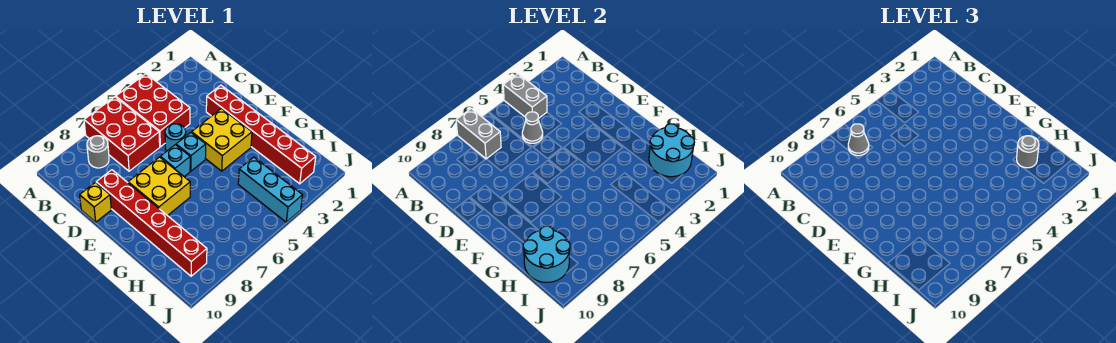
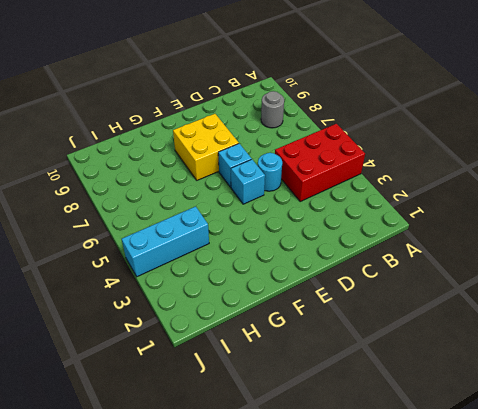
none -> red brick A6:C7 level 1
none -> red brick D2:I2 level 1
none -> red brick D9:I9 level 1

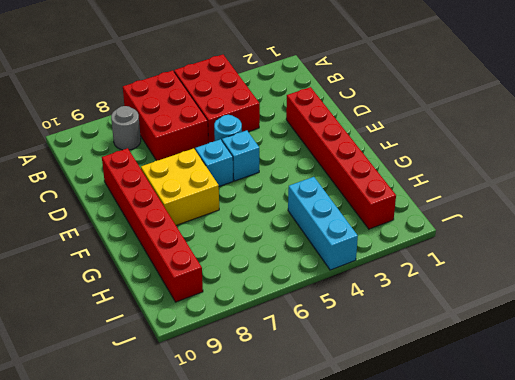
none -> yellow brick D10 level 1
none -> yellow brick E3:F4 level 1
none -> grey brick A4:B4 level 2

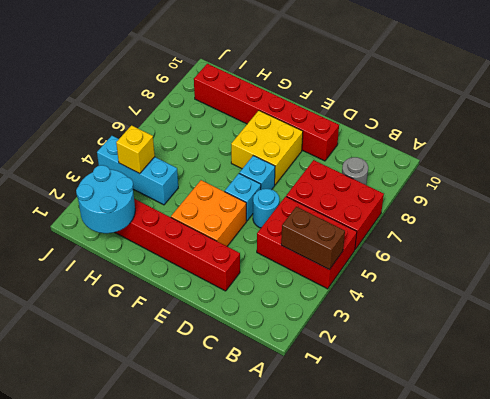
brown brick A4:B4 level 2 -> grey brick A4:B4 level 2
orange brick E3:F4 level 1 -> yellow brick E3:F4 level 1
yellow brick I4 level 2 -> yellow brick D10 level 1
none -> grey brick A7:B7 level 2
none -> grey cone C5 level 2
none -> cyan round brick H9:I10 level 2

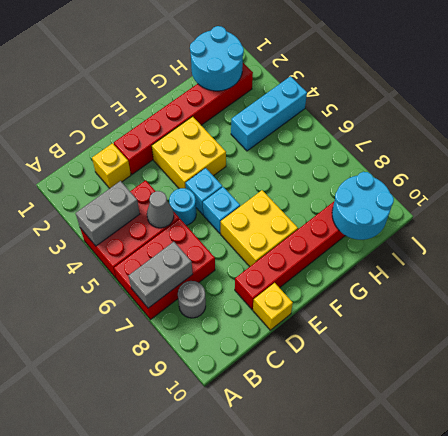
yellow brick C2 level 1 -> none
none -> grey cone B7 level 3
none -> grey round brick H2 level 3

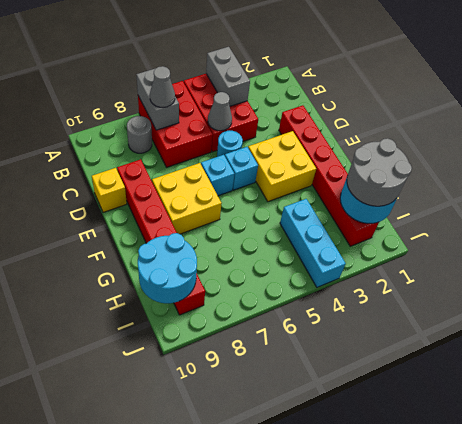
grey round brick H1:I2 level 3 -> grey round brick H2 level 3

